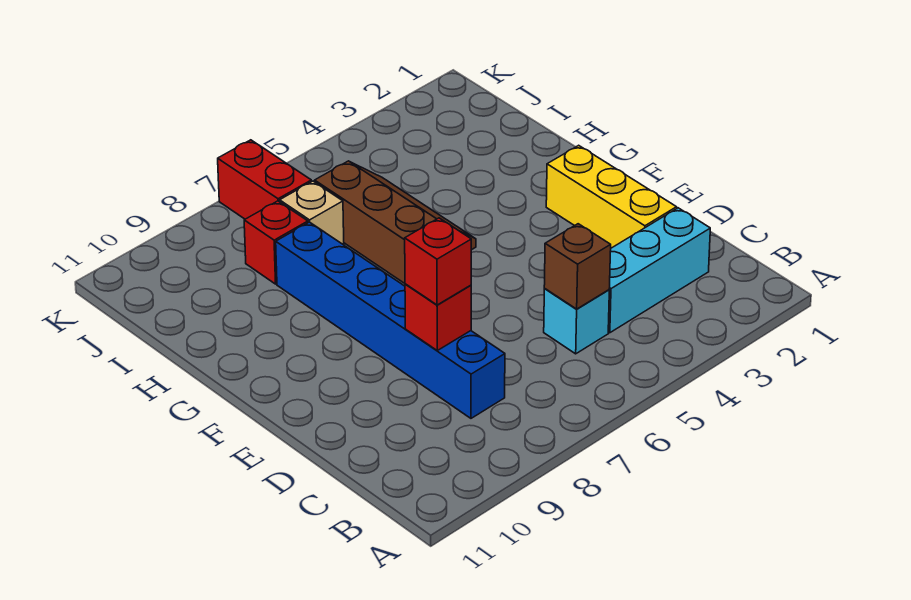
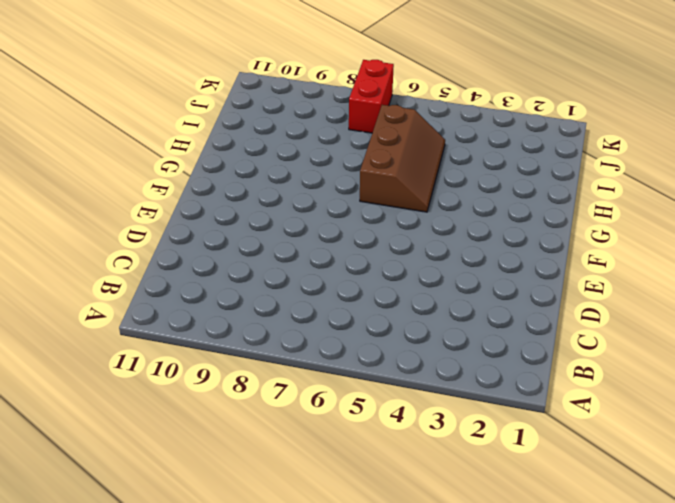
none -> cyan brick C2:C4 level 1
none -> cyan brick C5 level 1

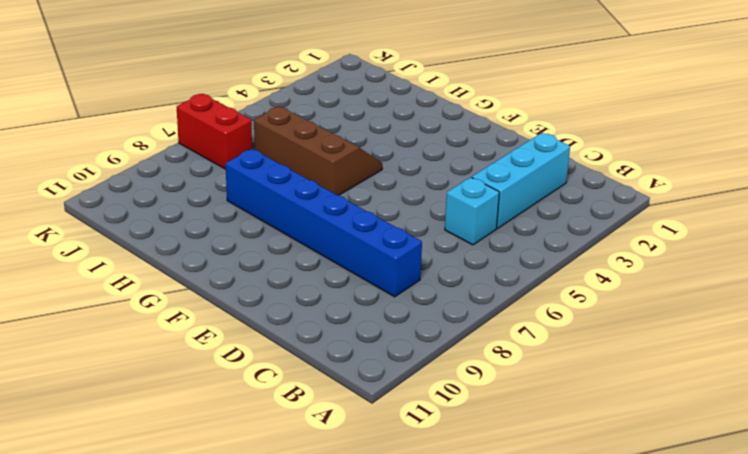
none -> yellow brick D2:F2 level 1
none -> tan brick I7 level 1

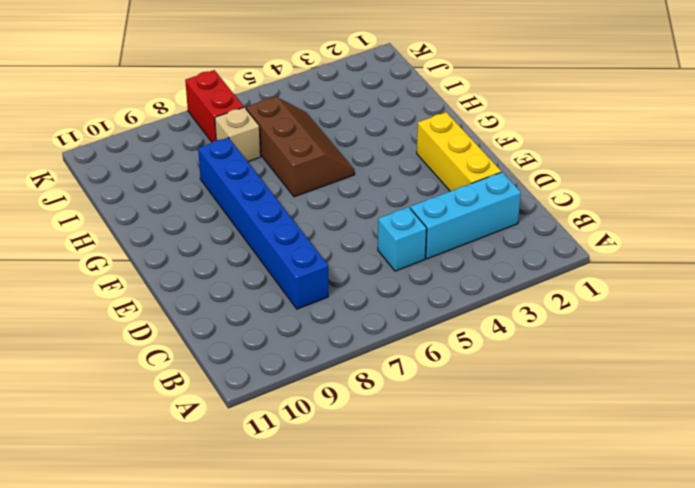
none -> red brick I8 level 1
none -> brown brick C5 level 2

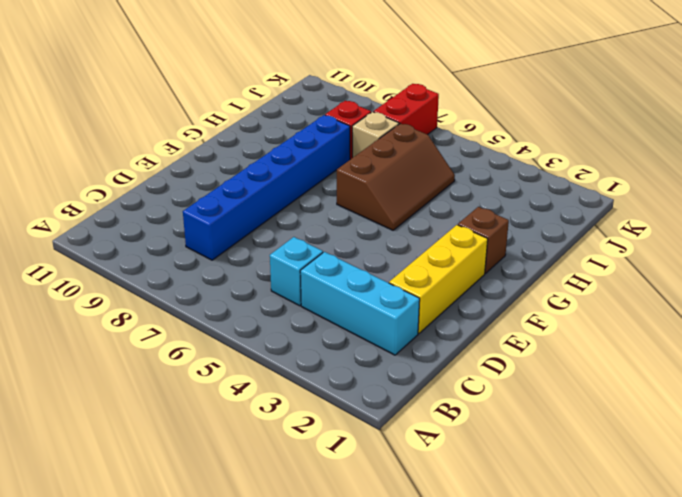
brown brick G2 level 1 -> brown brick C5 level 2
none -> red brick D8 level 2
none -> red brick D8 level 3

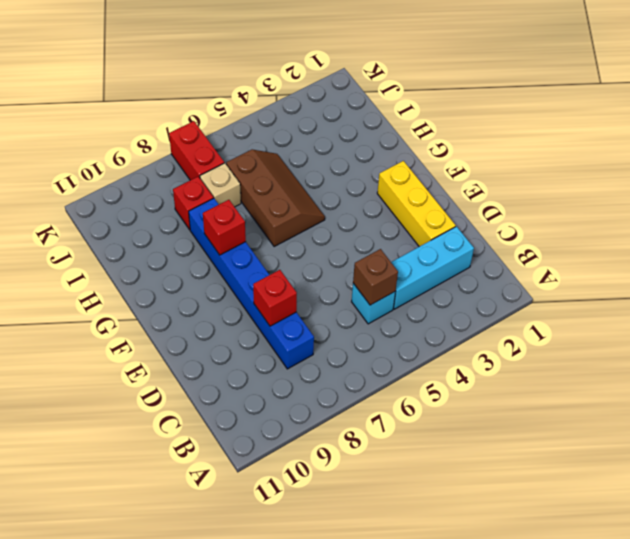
red brick G8 level 2 -> red brick D8 level 3

